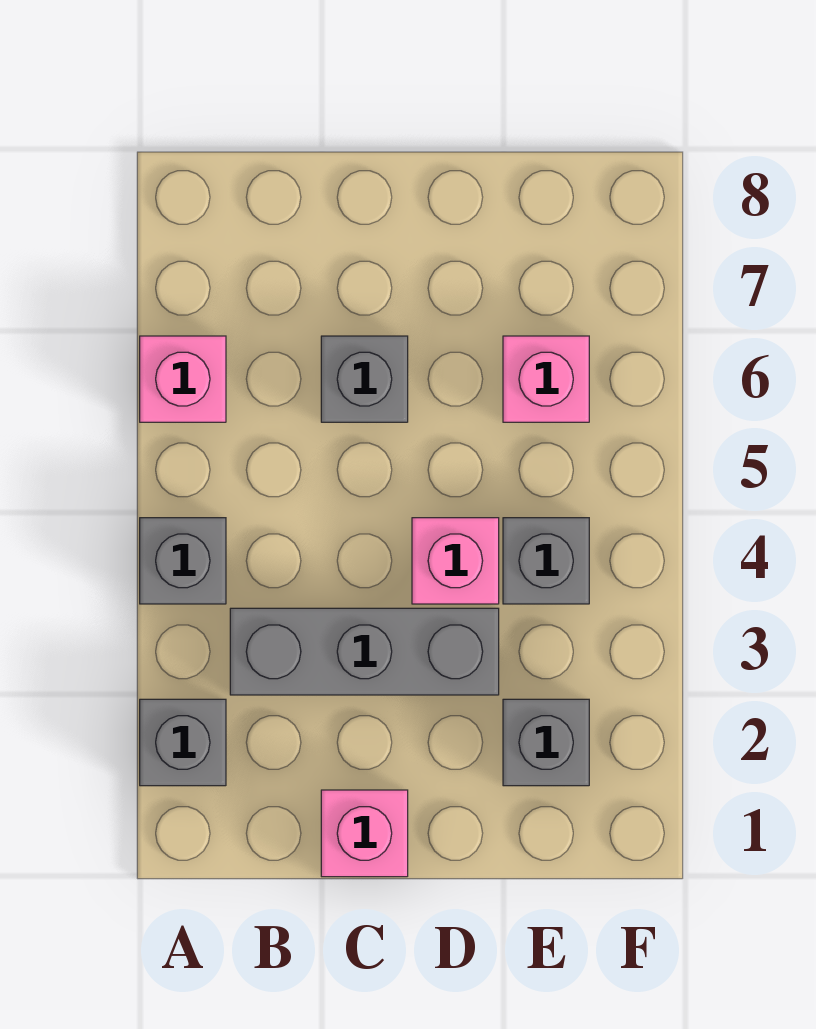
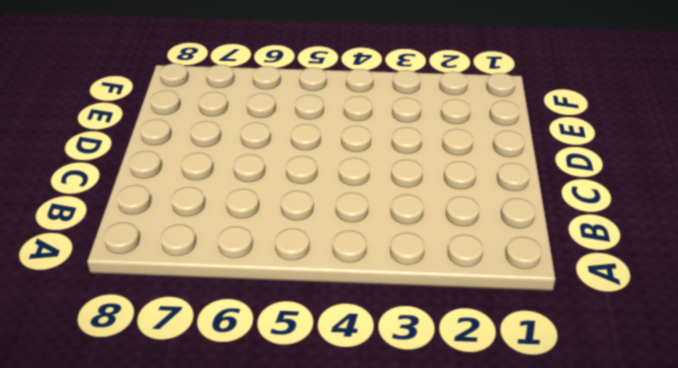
none -> grey brick A2 level 1
none -> grey brick A4 level 1

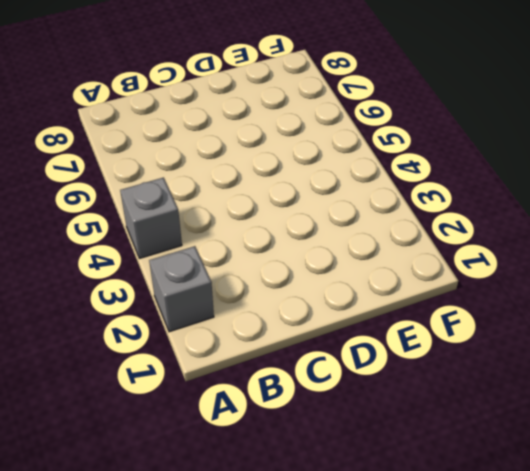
none -> pink brick A6 level 1
none -> grey brick B3:D3 level 1

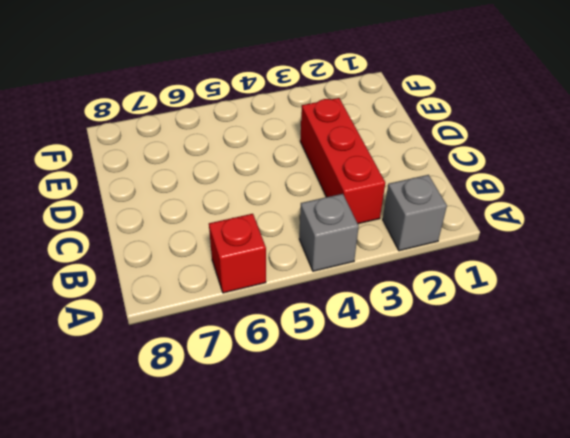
red brick A6 level 1 -> pink brick A6 level 1
red brick B3:D3 level 1 -> grey brick B3:D3 level 1
none -> pink brick C1 level 1
none -> grey brick C6 level 1

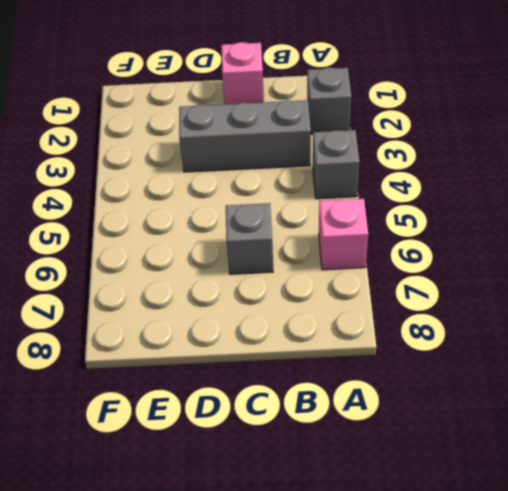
none -> pink brick D4 level 1
none -> grey brick E2 level 1

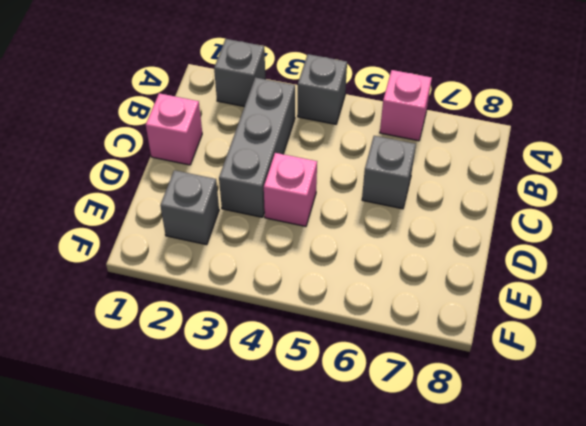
none -> grey brick E4 level 1
none -> pink brick E6 level 1

